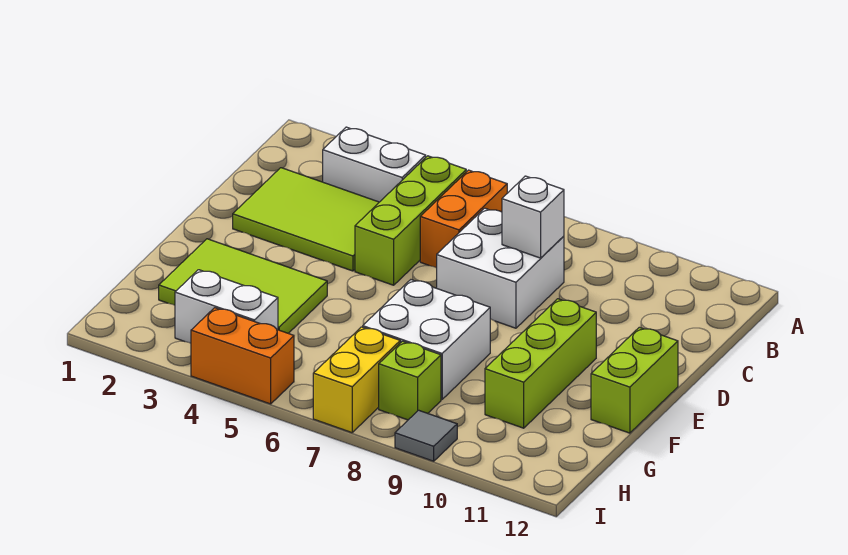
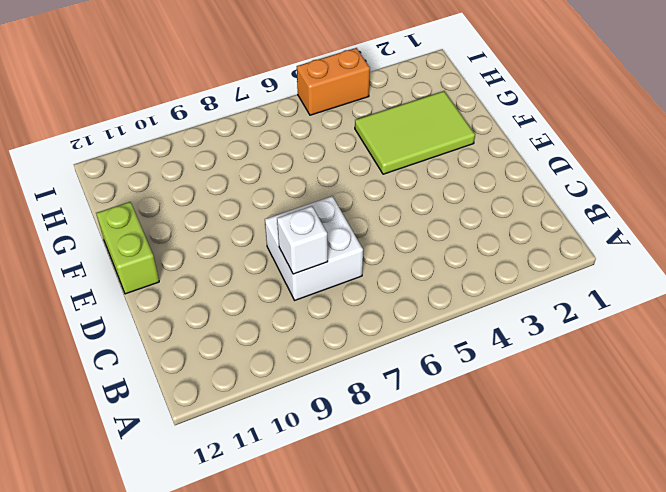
none -> white brick B3:B4 level 1
none -> lime brick B5:D5 level 1
none -> orange brick B6:C6 level 1

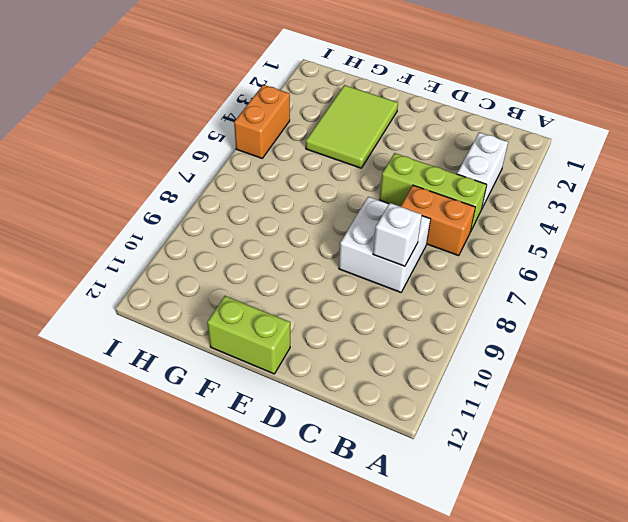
none -> lime tile C2:D4 level 1
none -> lime brick E10:G10 level 1
none -> white brick F7:G8 level 1

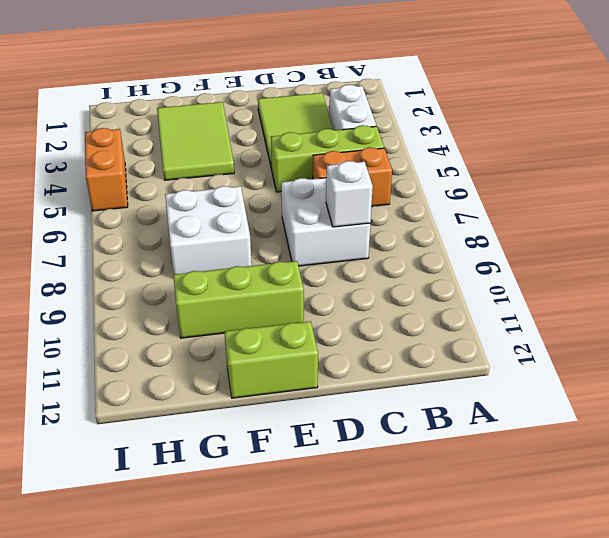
none -> white brick H3:H4 level 1
none -> yellow brick H7:I7 level 1
none -> lime brick H8 level 1

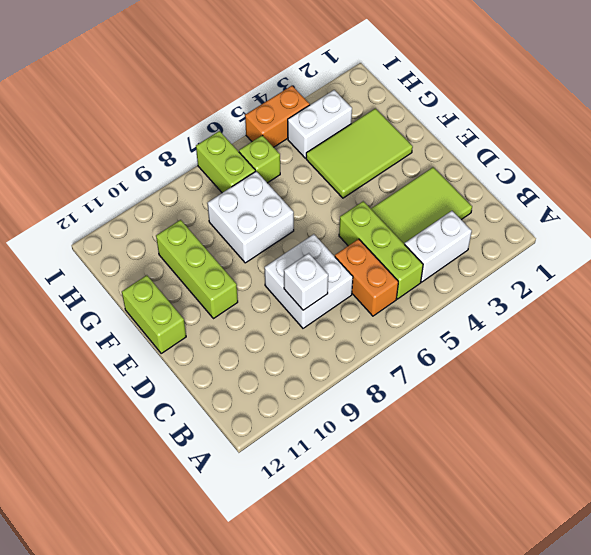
lime brick H6 level 1 -> lime brick H8 level 1
lime brick H7:I7 level 1 -> yellow brick H7:I7 level 1
none -> grey tile I9 level 1

